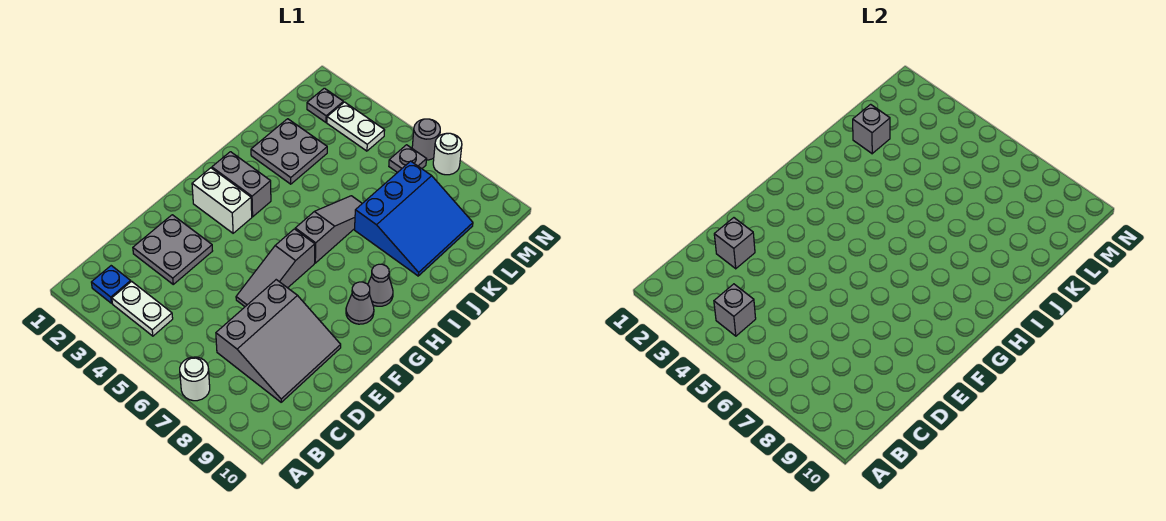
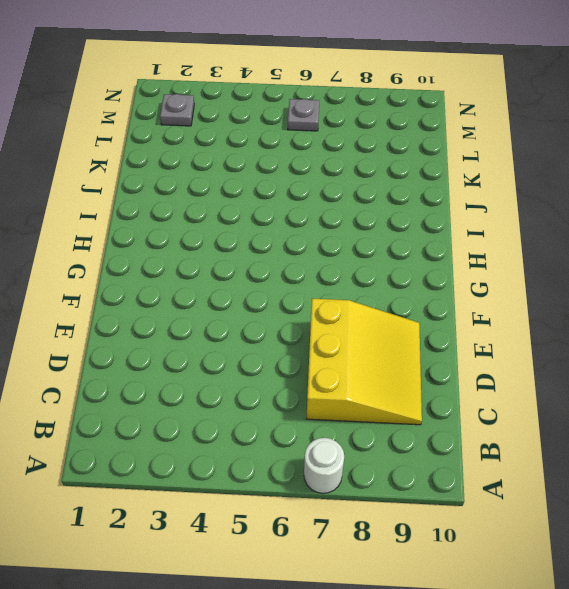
yellow slope C7:E9 level 1 top 7 -> grey slope C7:E9 level 1 top 7
none -> blue plate B2 level 1
none -> white plate B3:B4 level 1
none -> grey plate D2:E3 level 1

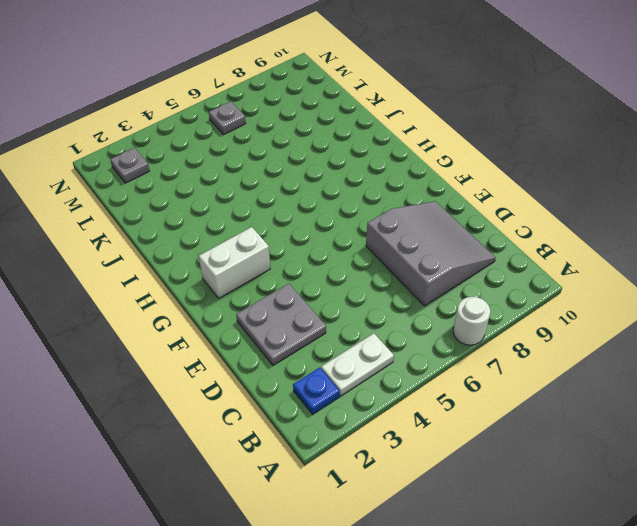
none -> grey slope E6:G6 level 1 top G
none -> grey cone G9 level 1
none -> grey brick H2:H3 level 1

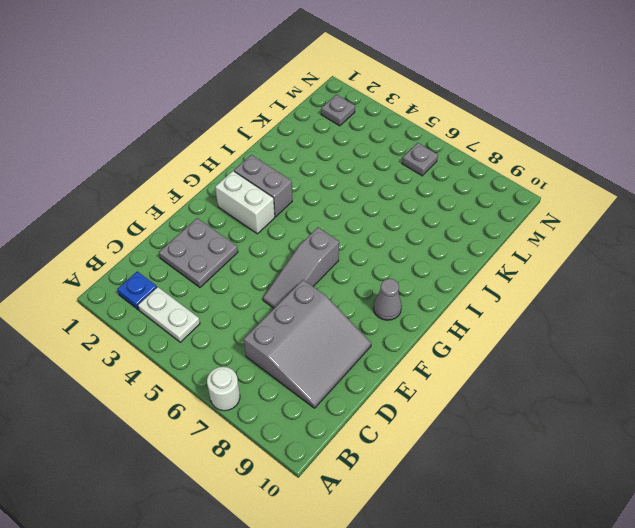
none -> grey slope H6:J6 level 1 top H
none -> grey cone H9 level 1
none -> grey plate J2:K3 level 1

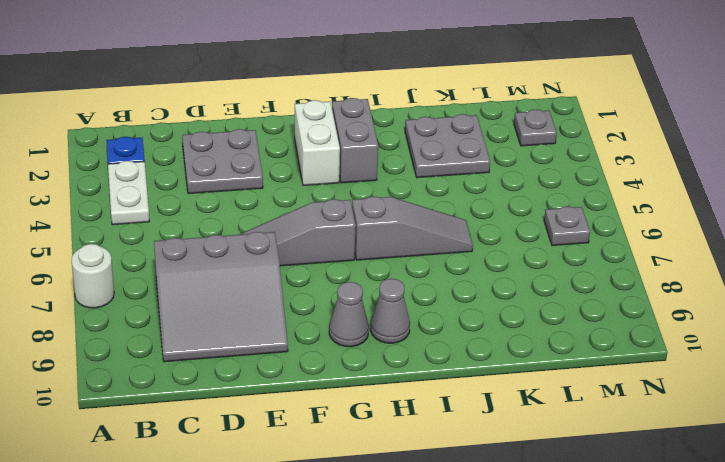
none -> blue slope J7:L9 level 1 top 7
none -> white plate M3:M4 level 1
none -> grey round brick N6 level 1

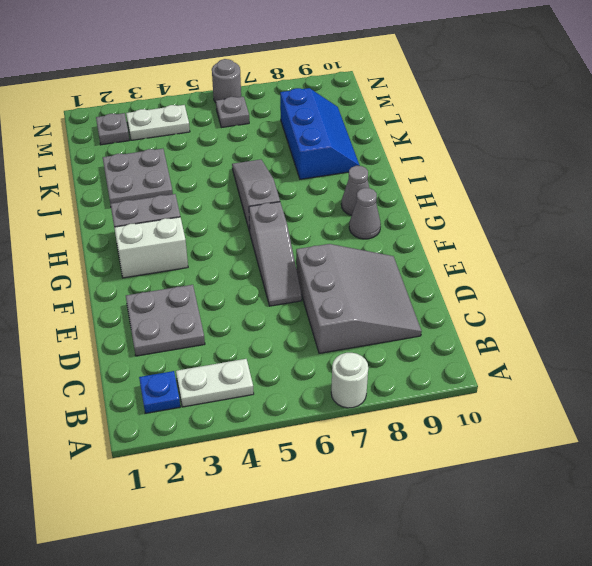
blue slope J8:L9 level 1 top 8 -> blue slope J7:L9 level 1 top 7
none -> white round brick N7 level 1
none -> grey brick B4 level 2
none -> grey brick D2 level 2

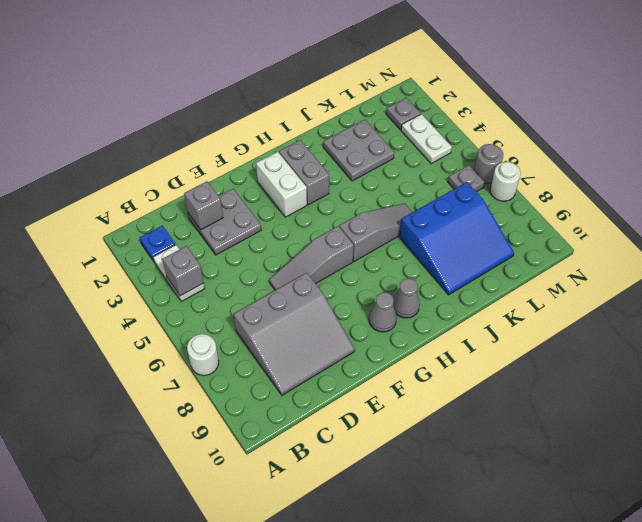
none -> grey brick K2 level 2

